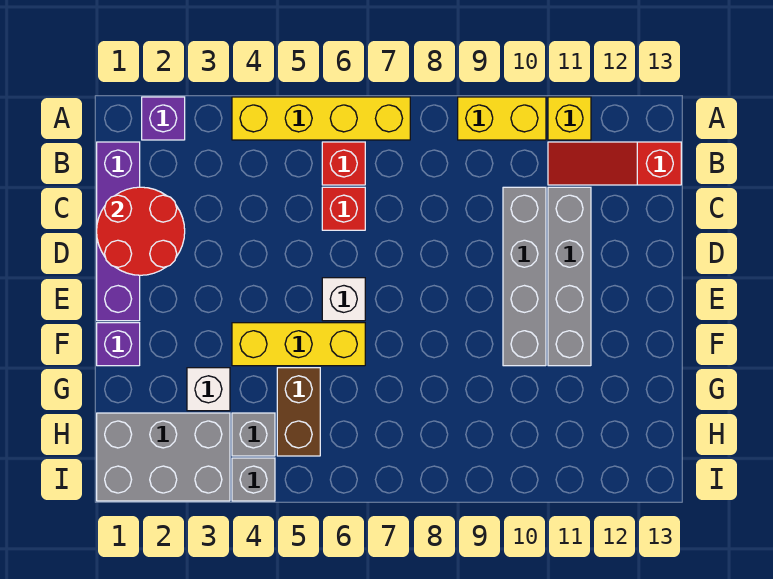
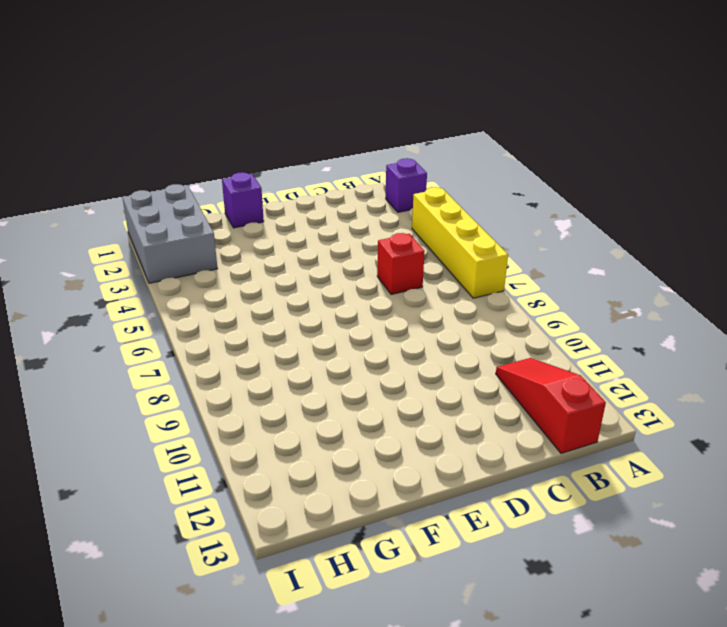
none -> yellow brick A9:A10 level 1
none -> yellow brick A11 level 1
none -> purple brick B1:E1 level 1

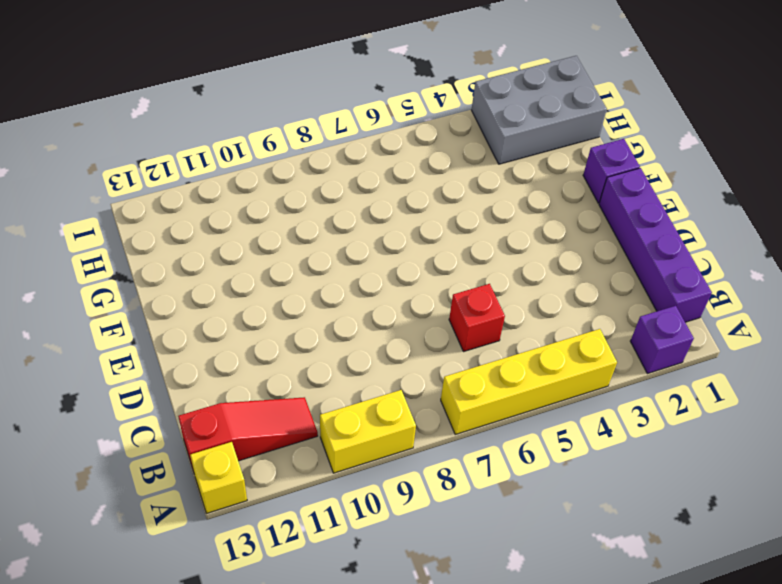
yellow brick A13 level 1 -> yellow brick A11 level 1
none -> red brick B6 level 1
none -> grey brick C10:F10 level 1
none -> grey brick C11:F11 level 1

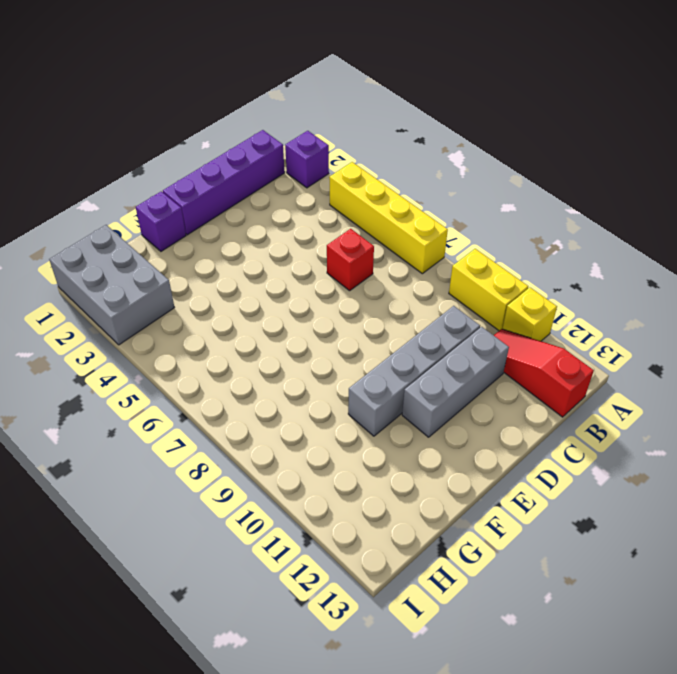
grey brick C11:E11 level 1 -> grey brick C11:F11 level 1
none -> red brick B6 level 1
none -> white brick E6 level 1
none -> yellow brick F4:F6 level 1

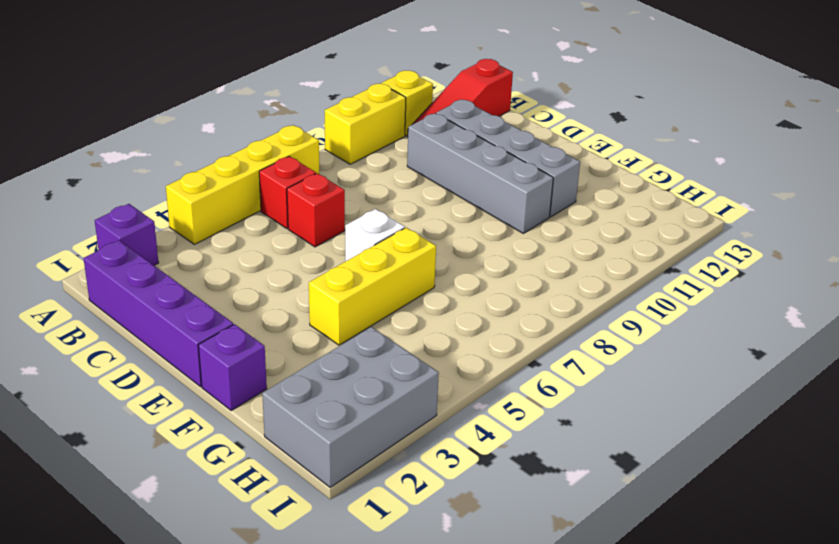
none -> white brick G3 level 1
none -> brown brick G5:H5 level 1
none -> grey brick H4 level 1

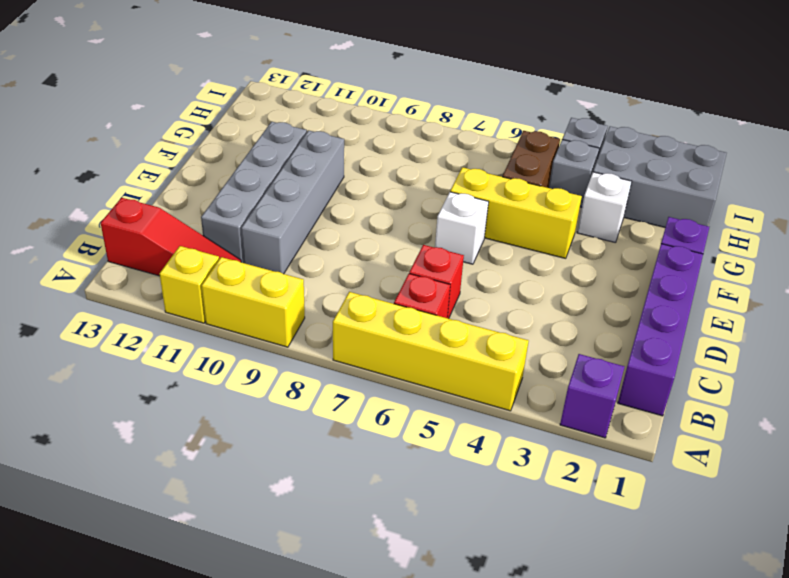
none -> red round brick C1:D2 level 2

